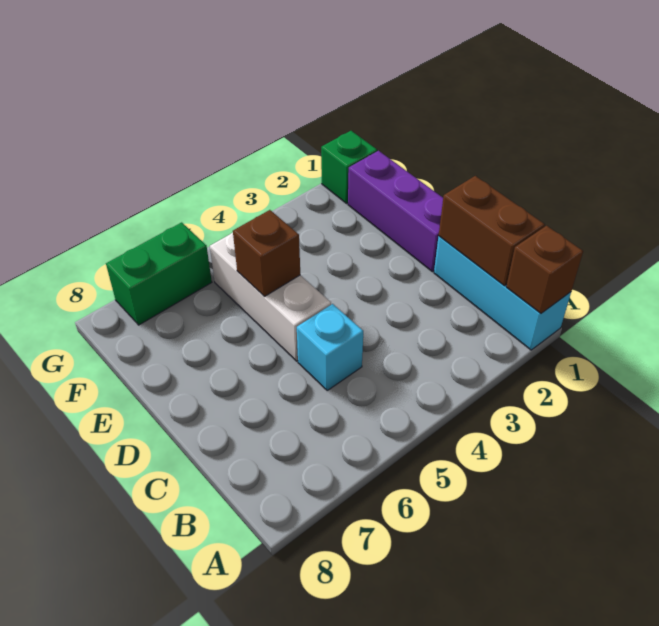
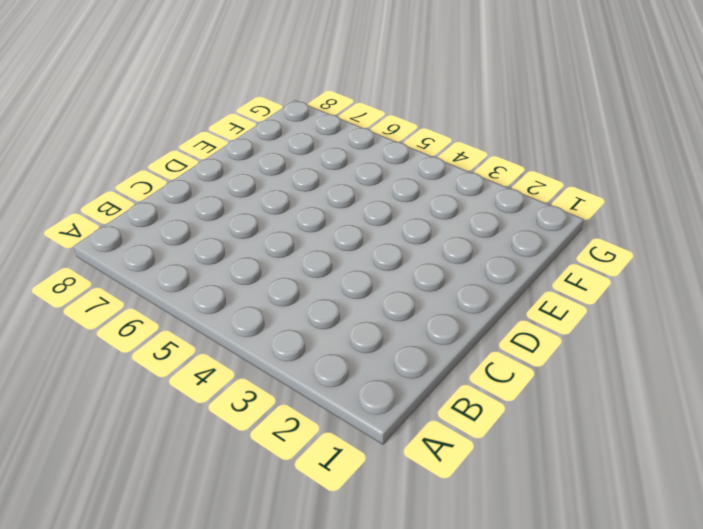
none -> cyan brick A1:C1 level 1
none -> cyan brick C5 level 1

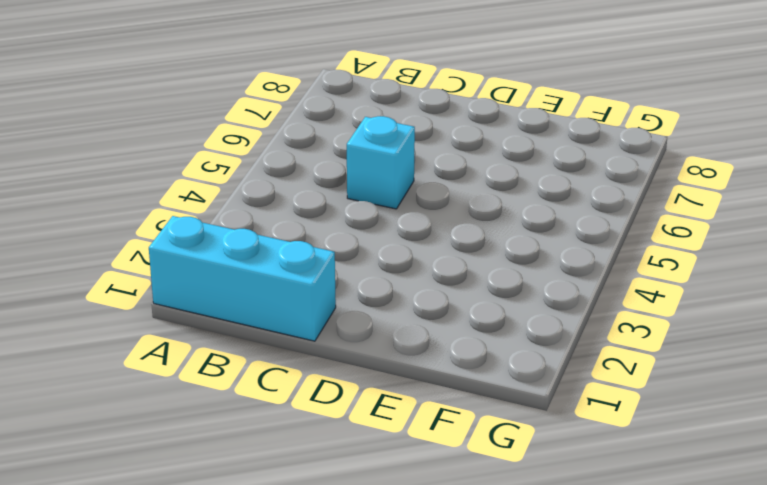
none -> purple brick D1:F1 level 1
none -> white brick D5:F5 level 1

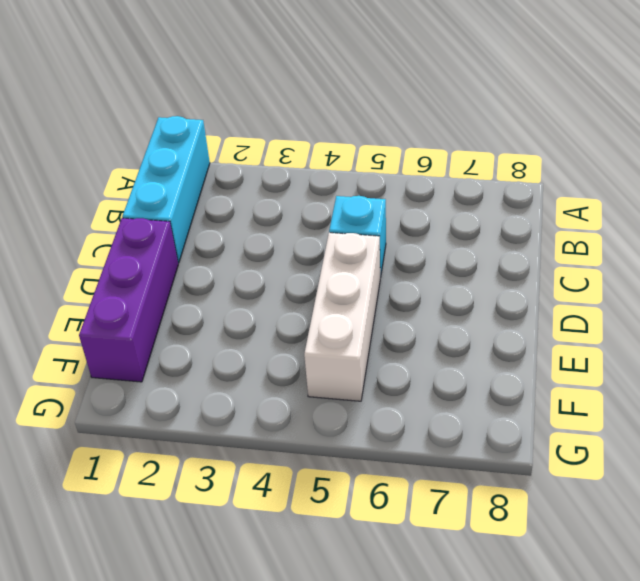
none -> green brick G1 level 1
none -> green brick G6:G7 level 1

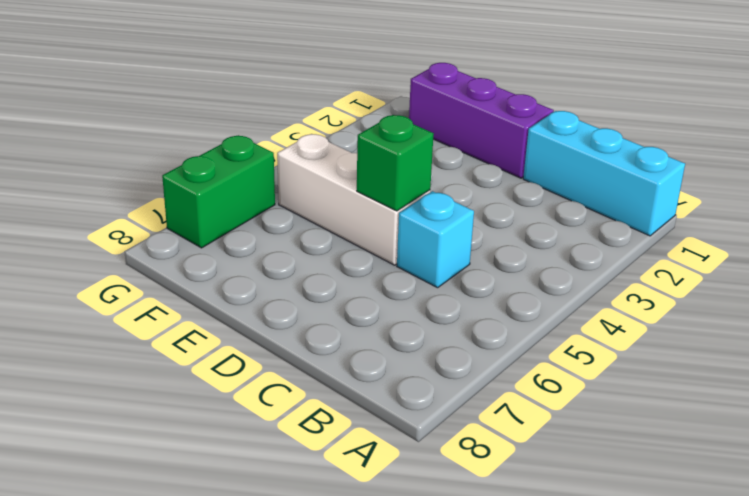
green brick D5 level 2 -> green brick G1 level 1
none -> brown brick A1 level 2
none -> brown brick B1:C1 level 2

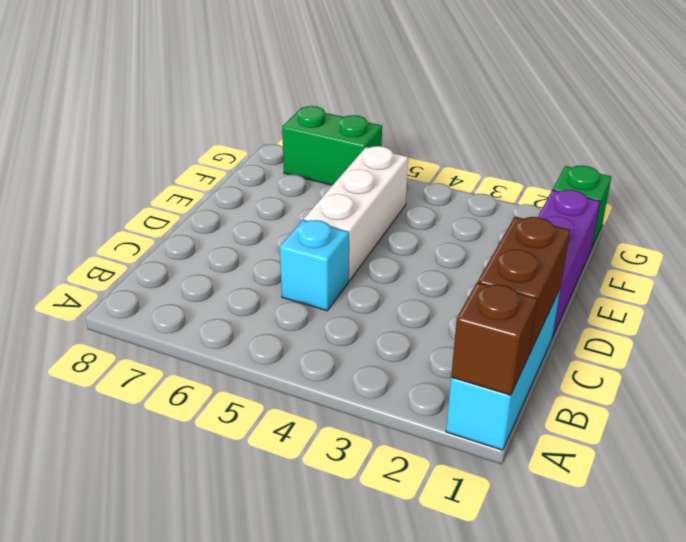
none -> brown brick E5 level 2

